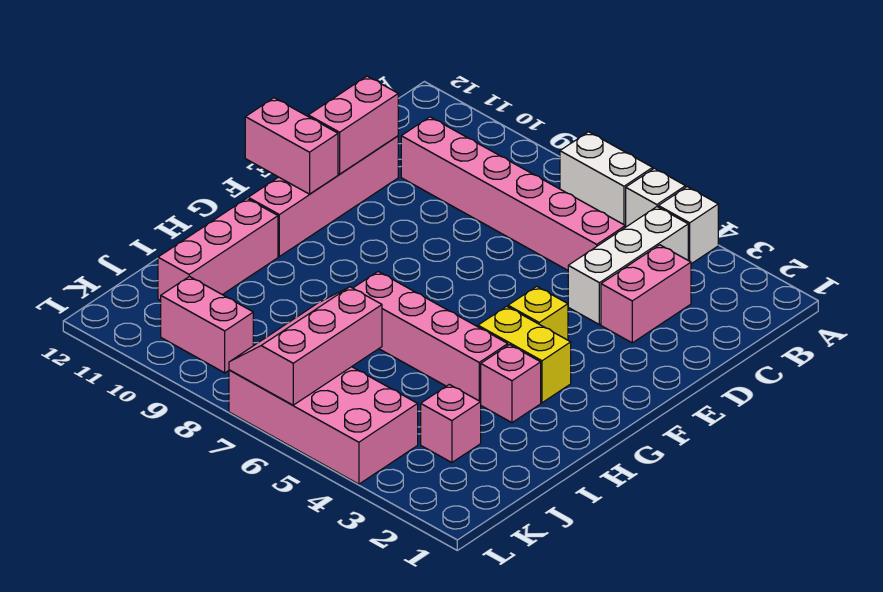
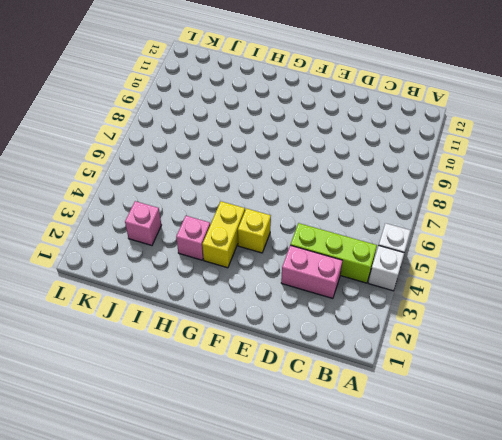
lime brick B4:D4 level 1 -> white brick B4:D4 level 1
none -> white brick A6:A7 level 1
none -> pink brick C5:C10 level 1
none -> pink brick D11:G11 level 1

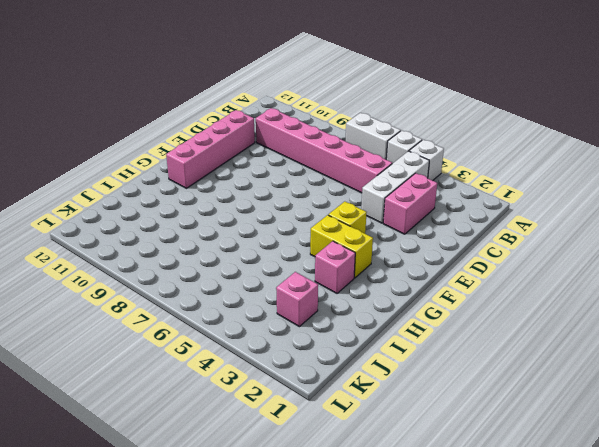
none -> pink brick H4:H7 level 1
none -> pink brick H11:J11 level 1
none -> pink brick K4:L7 level 1

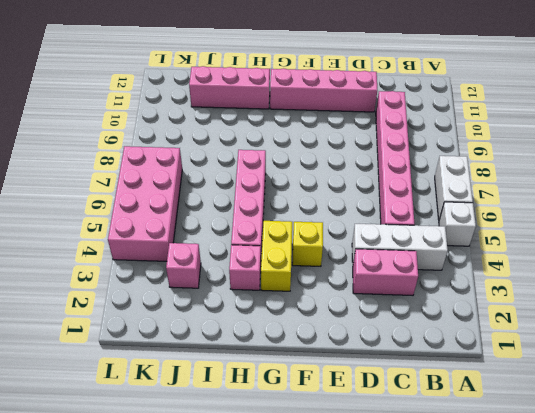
none -> white brick A4 level 1
none -> pink brick K9:K10 level 1
none -> pink brick D11:E11 level 2

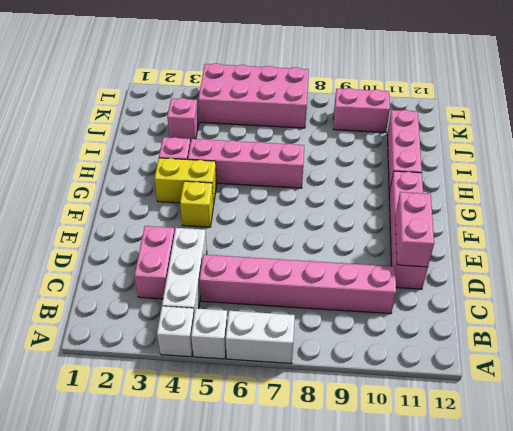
none -> pink brick F11:F12 level 2
none -> pink slope J6:L7 level 2 top 6

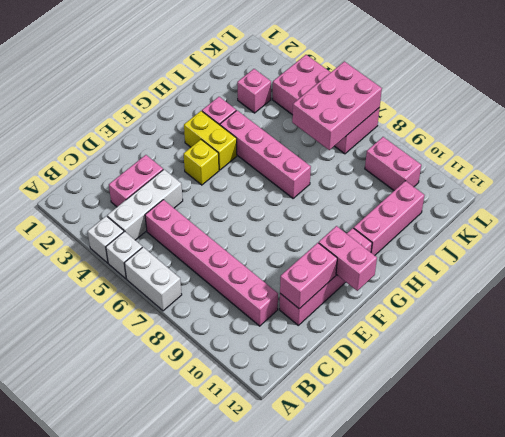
pink brick J6:L7 level 2 -> pink slope J6:L7 level 2 top 6

